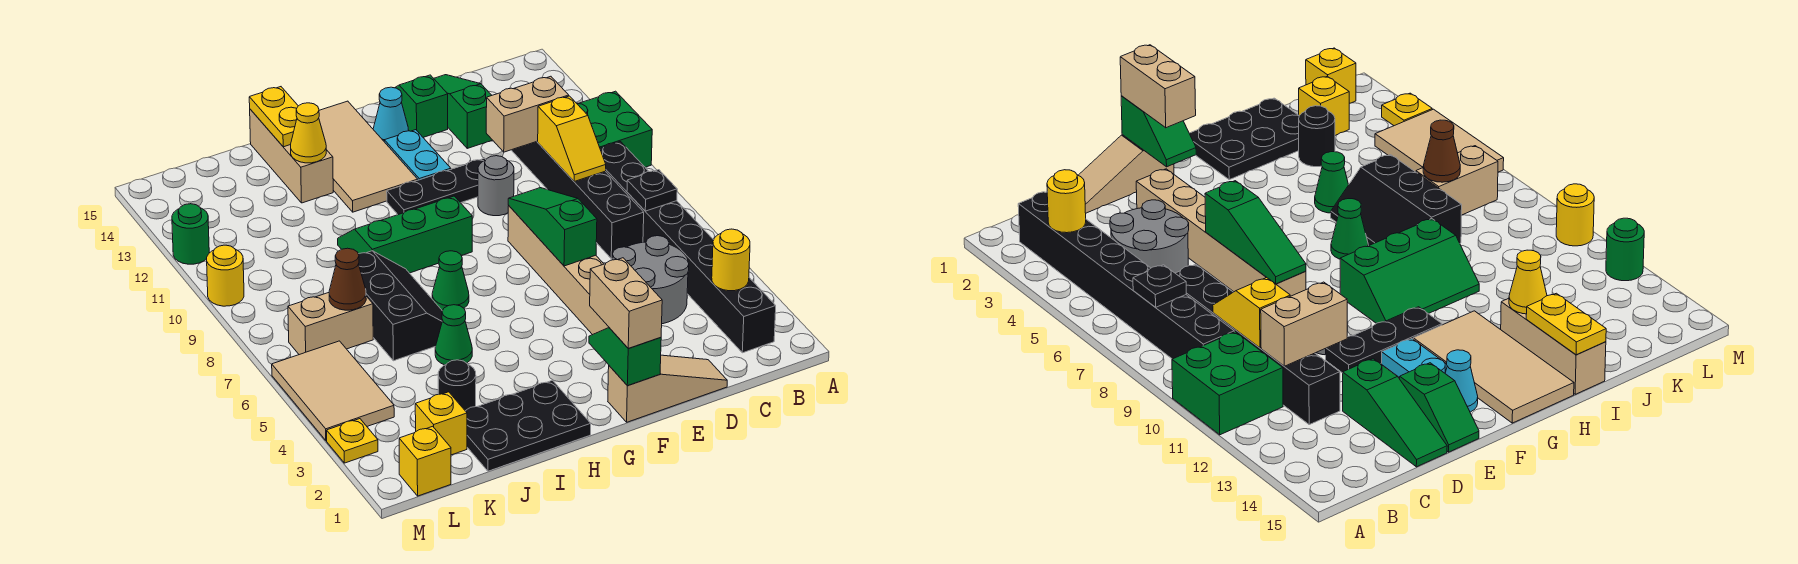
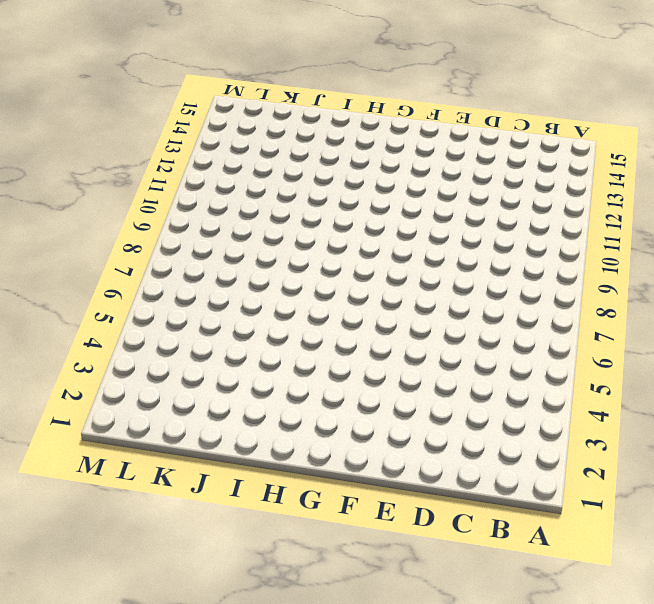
none -> green brick A10:B11 level 1
none -> black brick B2:B9 level 1
none -> grey round brick C4:D5 level 1
none -> black brick C7:C12 level 1

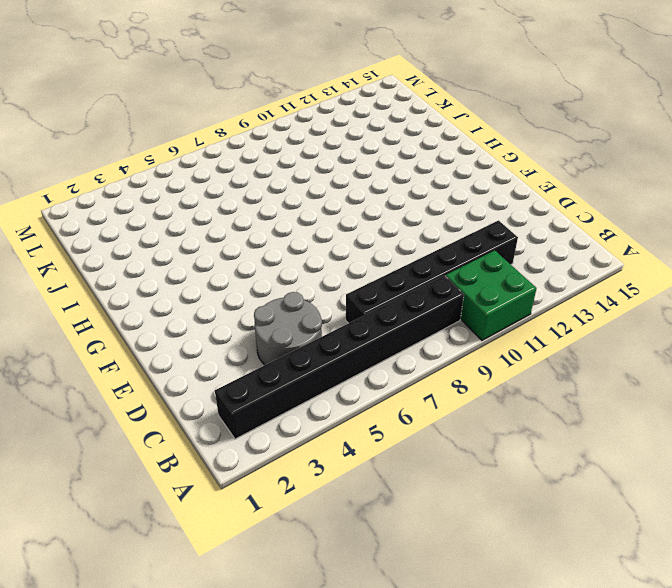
none -> tan slope D1:F1 level 1 top F
none -> green slope D13:D15 level 1 top 13
none -> tan brick E3:E8 level 1
none -> grey round brick E10 level 1

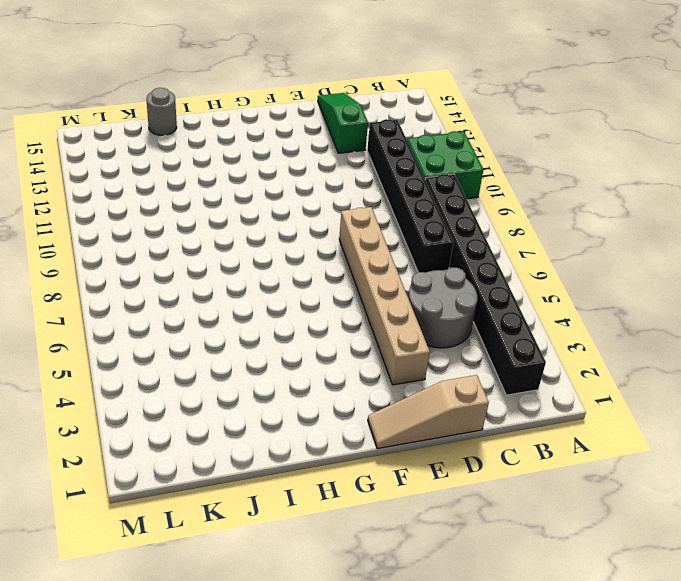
tan slope D1:F1 level 1 top D -> tan slope D1:F1 level 1 top F
grey round brick J15 level 1 -> grey round brick E10 level 1
none -> black plate E11:G11 level 1
none -> green slope E14:E15 level 1 top 14
none -> cyan plate F12:F13 level 1
none -> cyan cone F14 level 1

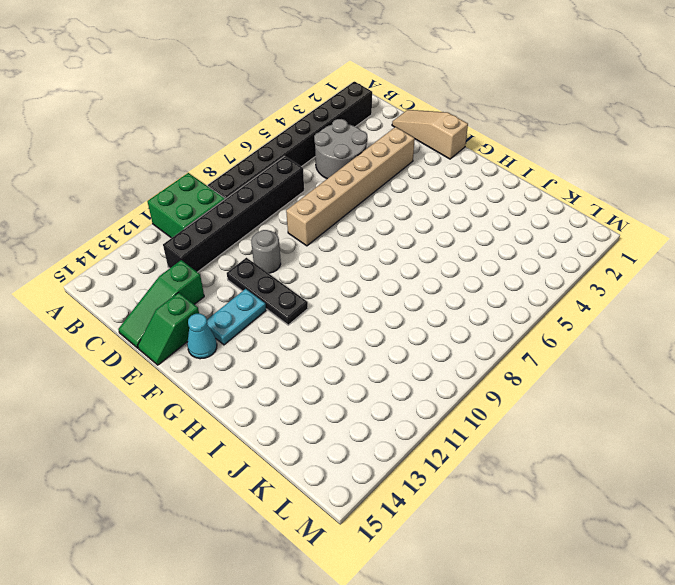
none -> green slope G9:I10 level 1 top 9
none -> tan tile G12:H15 level 1
none -> black plate H1:J2 level 1
none -> green cone H7 level 1

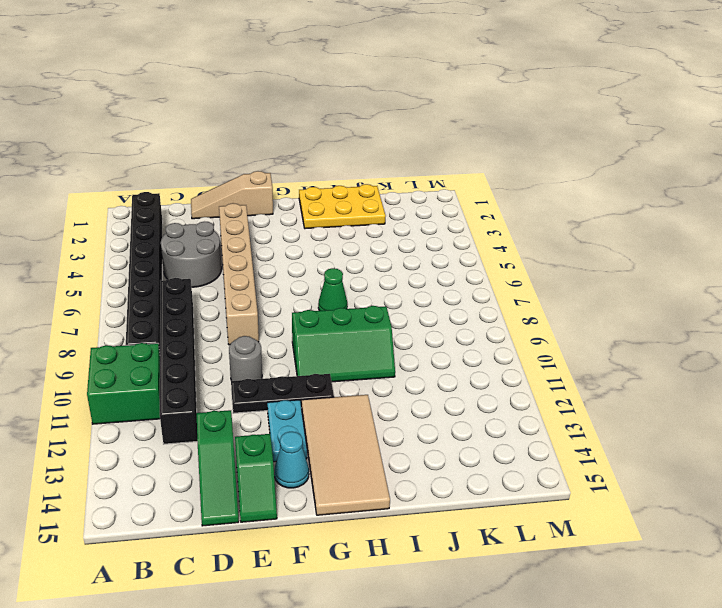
yellow plate H1:J2 level 1 -> black plate H1:J2 level 1
none -> green cone I5 level 1
none -> black slope I6:J8 level 1 top J
none -> tan brick I13:I15 level 1
none -> black round brick J3 level 1

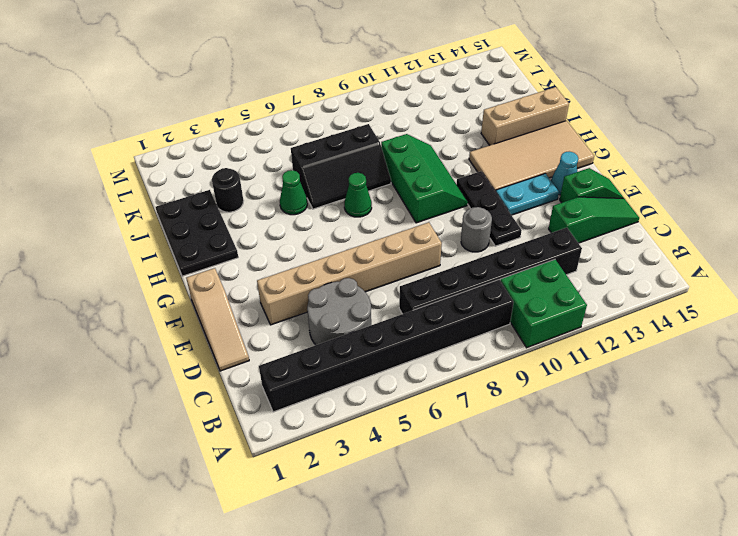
none -> yellow brick K2 level 1
none -> tan brick K7:L7 level 1
none -> yellow brick L1 level 1
none -> tan tile L4:M6 level 1

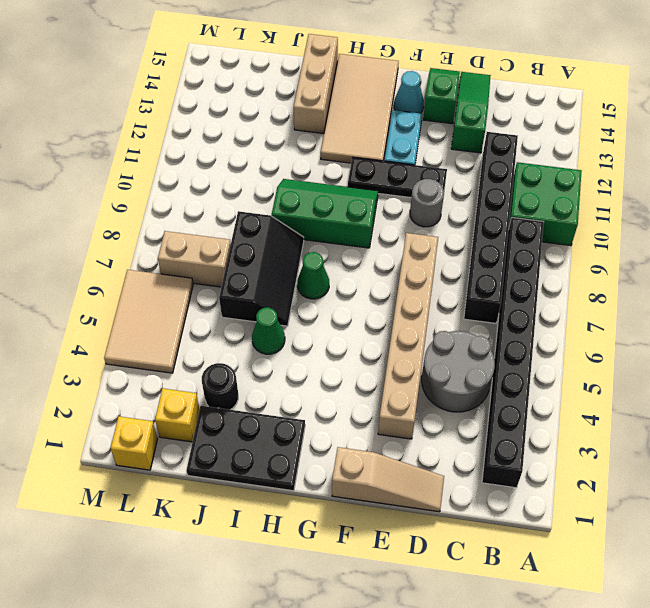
none -> yellow plate M3 level 1
none -> yellow round brick M10 level 1
none -> green round brick M12 level 1
none -> yellow round brick B3 level 2

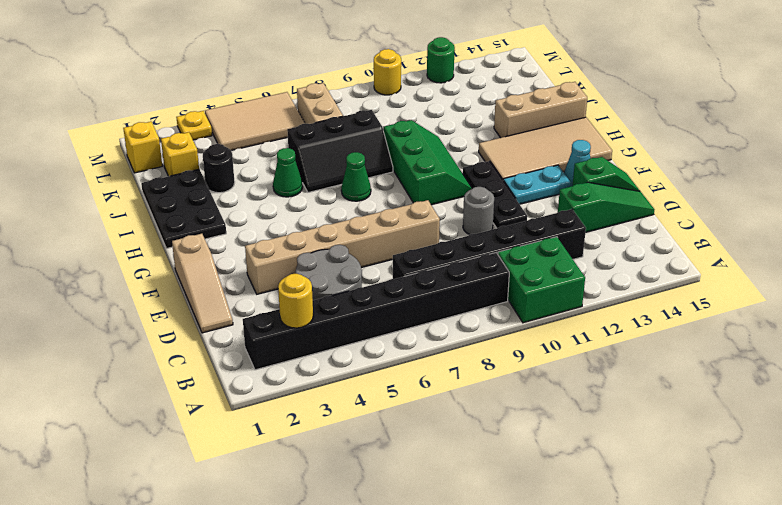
none -> black plate B7 level 2
none -> yellow slope C9:C10 level 2 top 10
none -> tan brick C11:D11 level 2
none -> green slope E6:E8 level 2 top 6

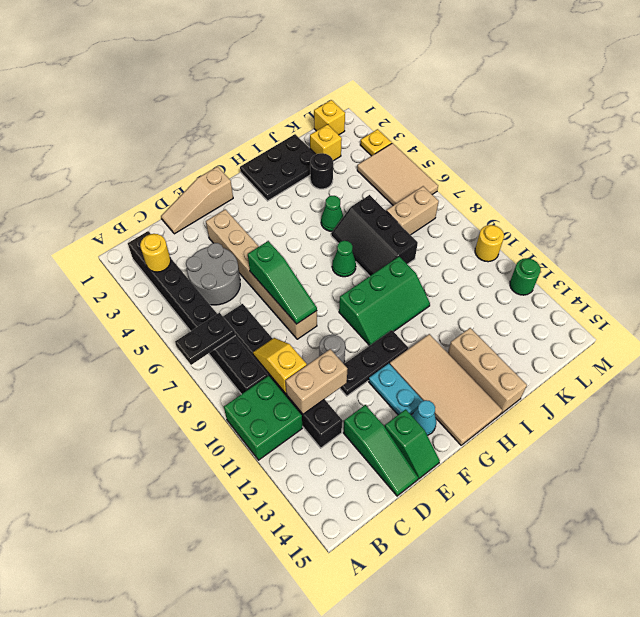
black plate A7:B7 level 2 -> black plate B7 level 2
none -> green slope F1:F2 level 2 top 1
none -> yellow cone I13 level 2
none -> yellow plate I14:I15 level 2
none -> brown cone K7 level 2

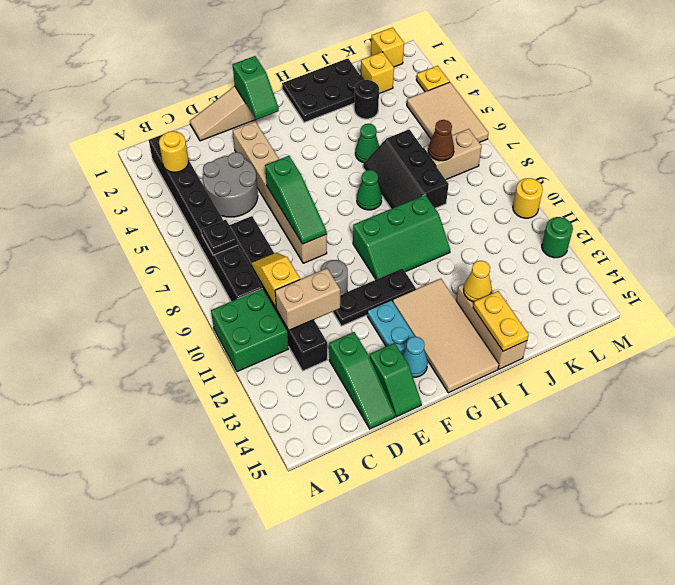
none -> tan brick F1:F2 level 3

